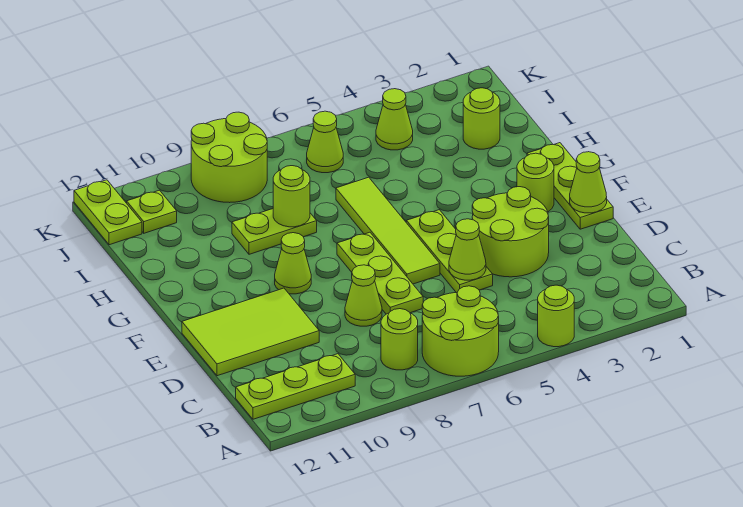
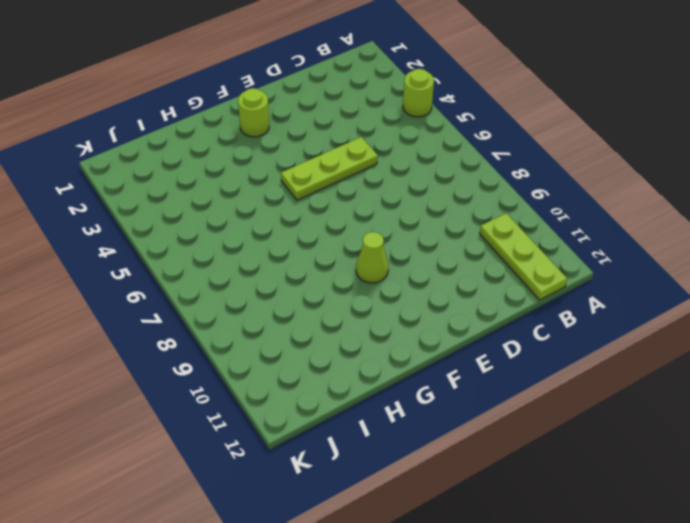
none -> lime round brick A6:B7 level 1
none -> lime round brick B8 level 1
none -> lime round brick D3:E4 level 1

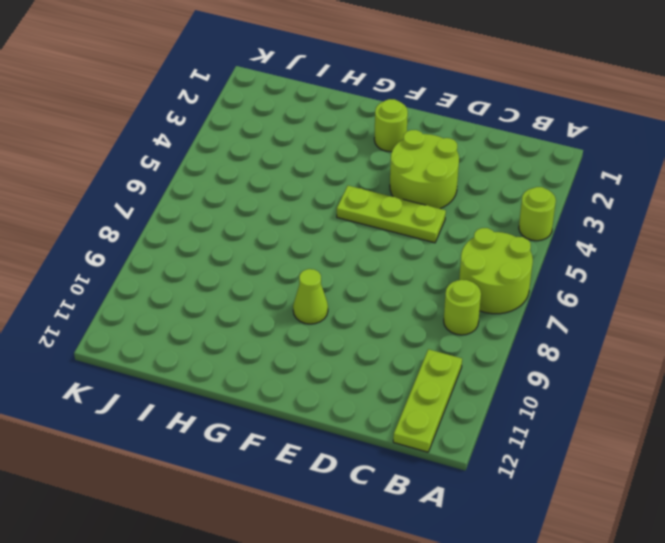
none -> lime plate D7:F7 level 1
none -> lime cone D8 level 1
none -> lime tile D10:E12 level 1

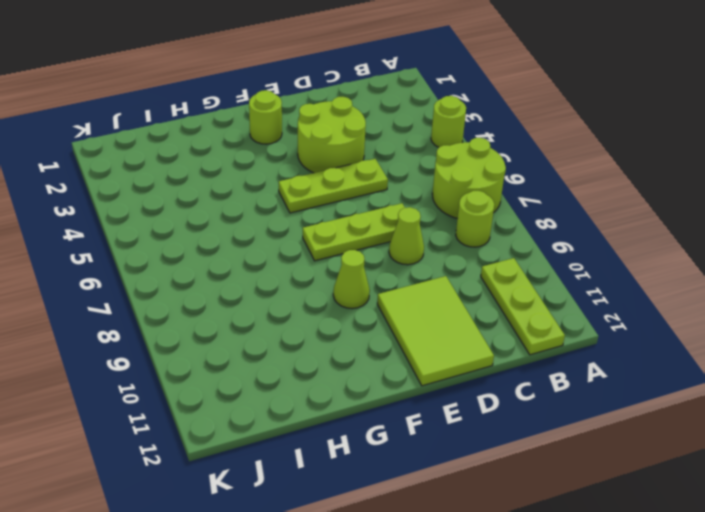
none -> lime plate E1:G1 level 1
none -> lime tile E6:H6 level 1
none -> lime plate H8:H9 level 1

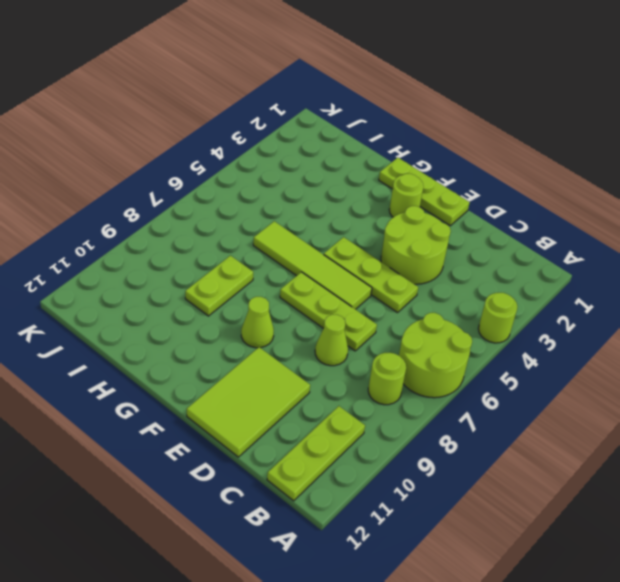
none -> lime round brick I2 level 1
none -> lime cone J4 level 1
none -> lime cone J6 level 1

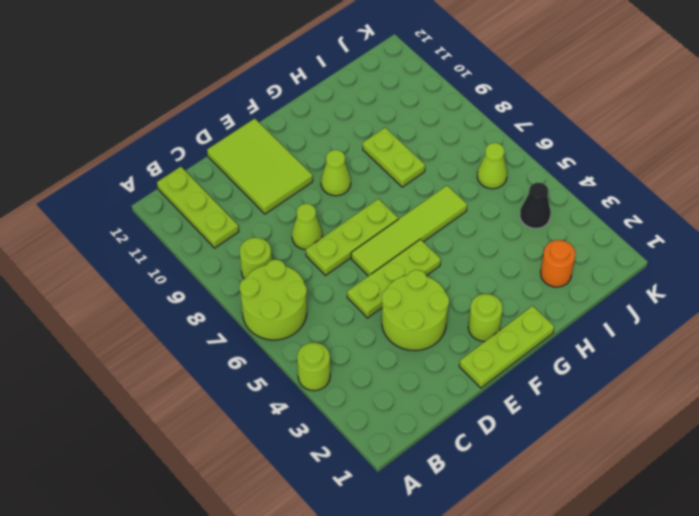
orange round brick I2 level 1 -> lime round brick I2 level 1
black cone J4 level 1 -> lime cone J4 level 1
none -> lime round brick J8:K9 level 1
none -> lime plate J11 level 1
none -> lime plate J12:K12 level 1

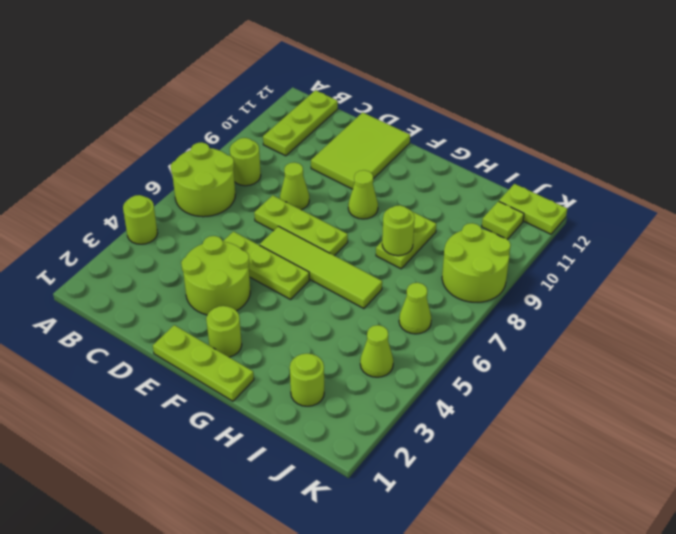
none -> lime cone D5 level 2
none -> lime cone E1 level 2

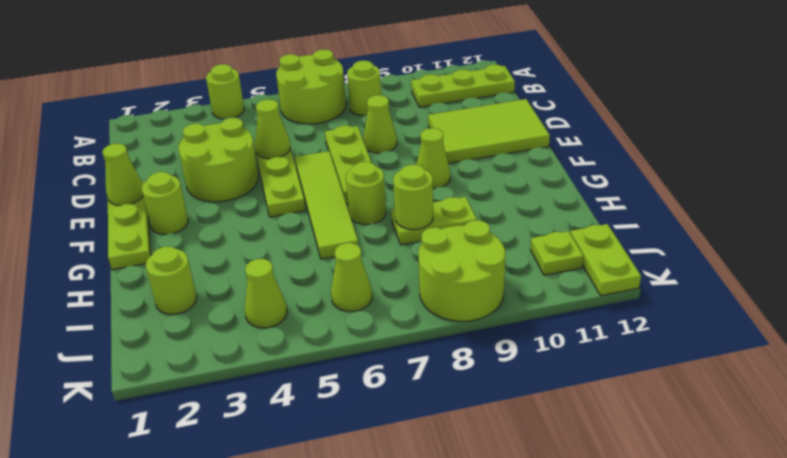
lime round brick G7 level 1 -> none

